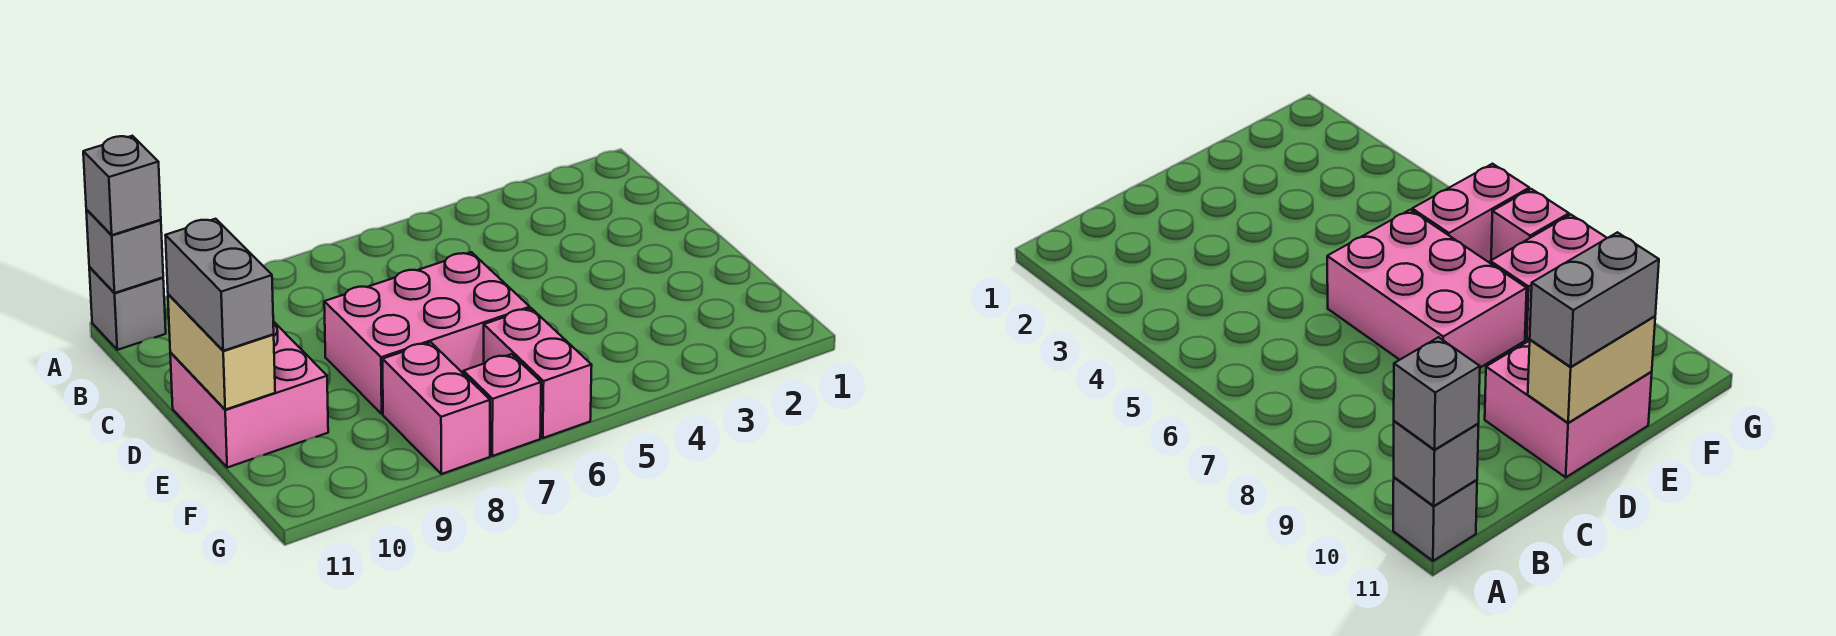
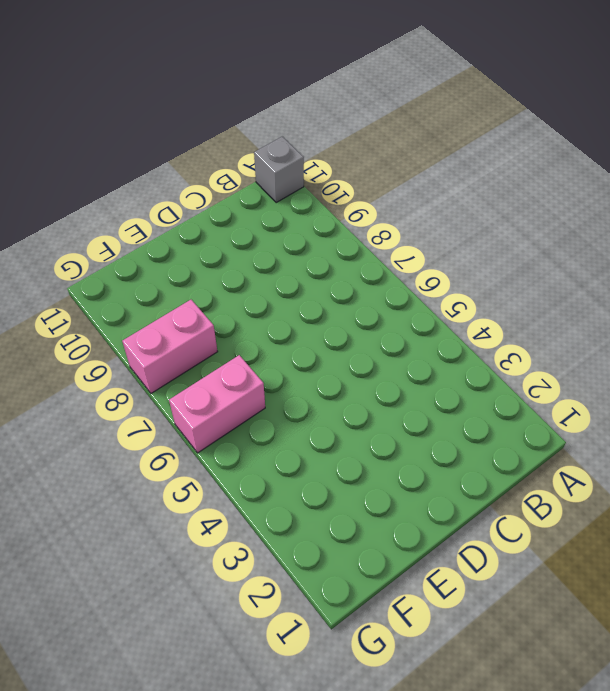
none -> pink brick D6:E8 level 1
none -> pink brick D10:E11 level 1

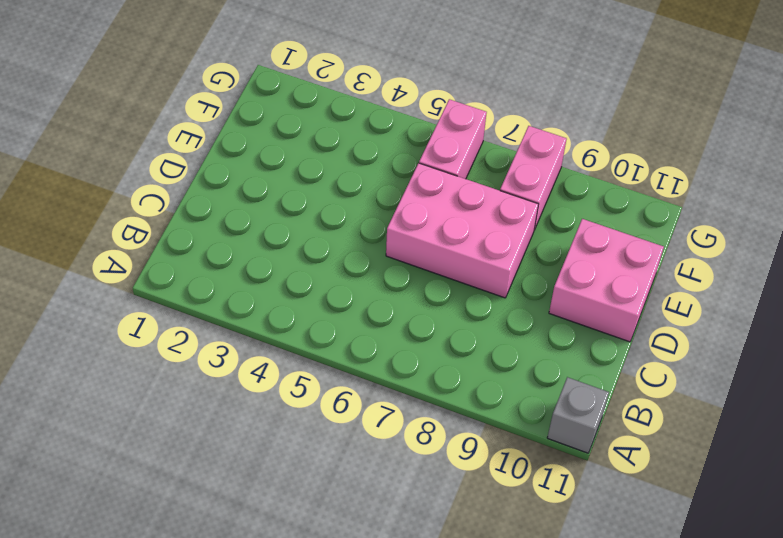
none -> pink brick G7 level 1
none -> grey brick A11 level 2

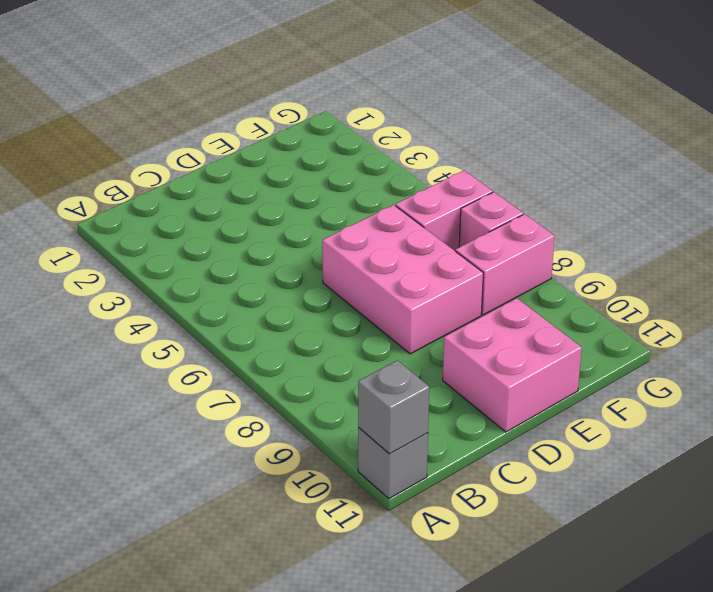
none -> tan brick D11:E11 level 2
none -> grey brick A11 level 3

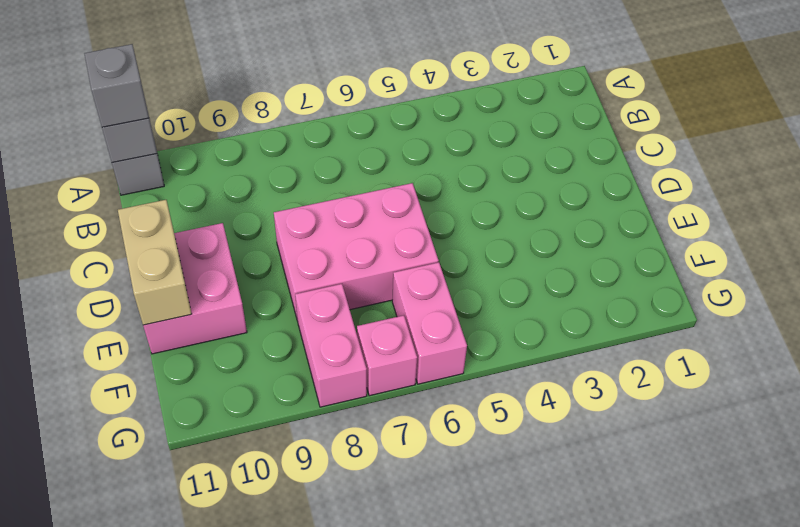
none -> grey brick D11:E11 level 3

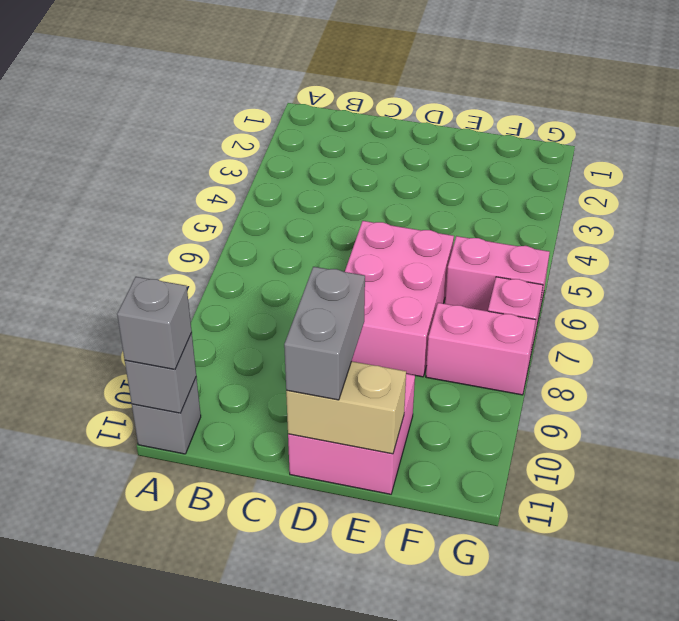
grey brick D10:D11 level 3 -> grey brick D11:E11 level 3

